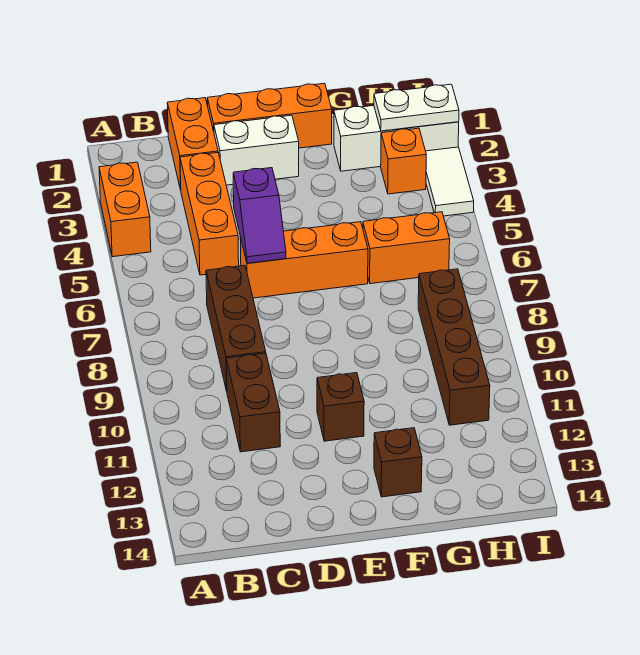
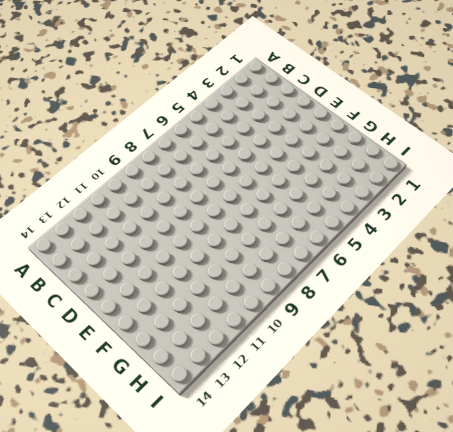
none -> orange brick A3:A4 level 1
none -> orange brick C1:C2 level 1
none -> orange brick C3:C5 level 1

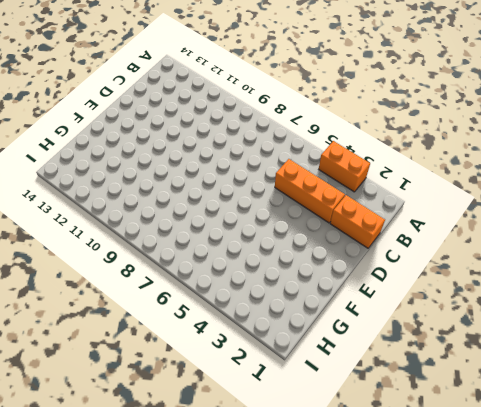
none -> brown brick C7:C9 level 1
none -> brown brick C10:C11 level 1
none -> orange brick D1:F1 level 1

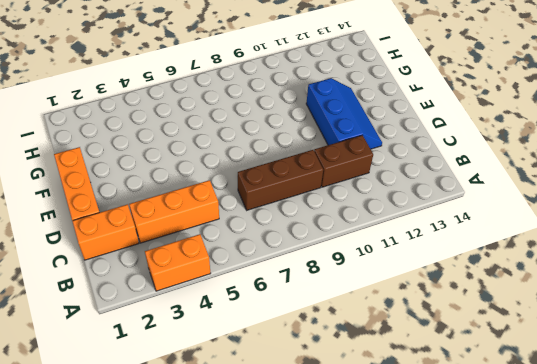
blue slope D11:F12 level 1 top 11 -> brown brick E11 level 1
none -> white brick D2:E2 level 1
none -> orange brick D6:F6 level 1
none -> brown brick F13 level 1

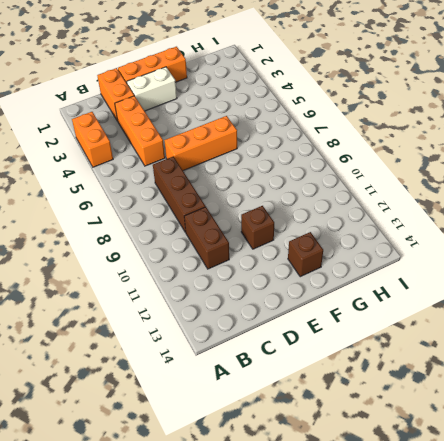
none -> white brick G2:I2 level 1
none -> orange brick G6:H6 level 1
none -> orange brick H3 level 1

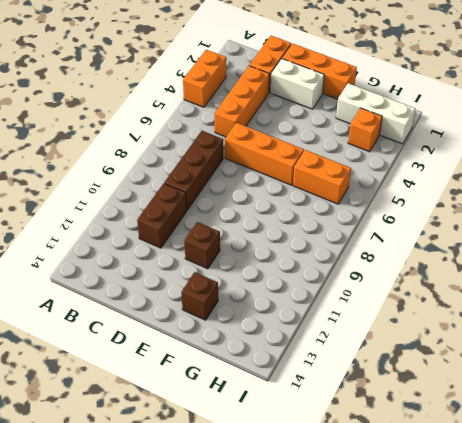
none -> brown brick H8:H11 level 1
none -> white tile I3:I4 level 1
none -> purple slope D5:D6 level 2 top 5

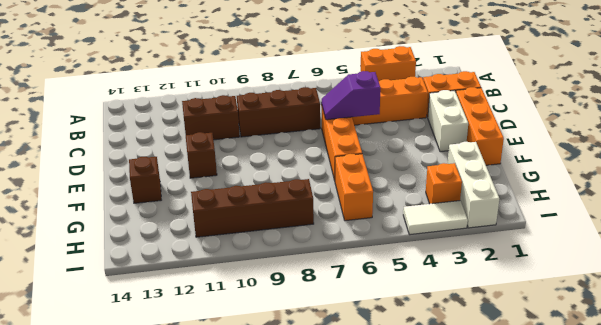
none -> white plate H2:I2 level 2

